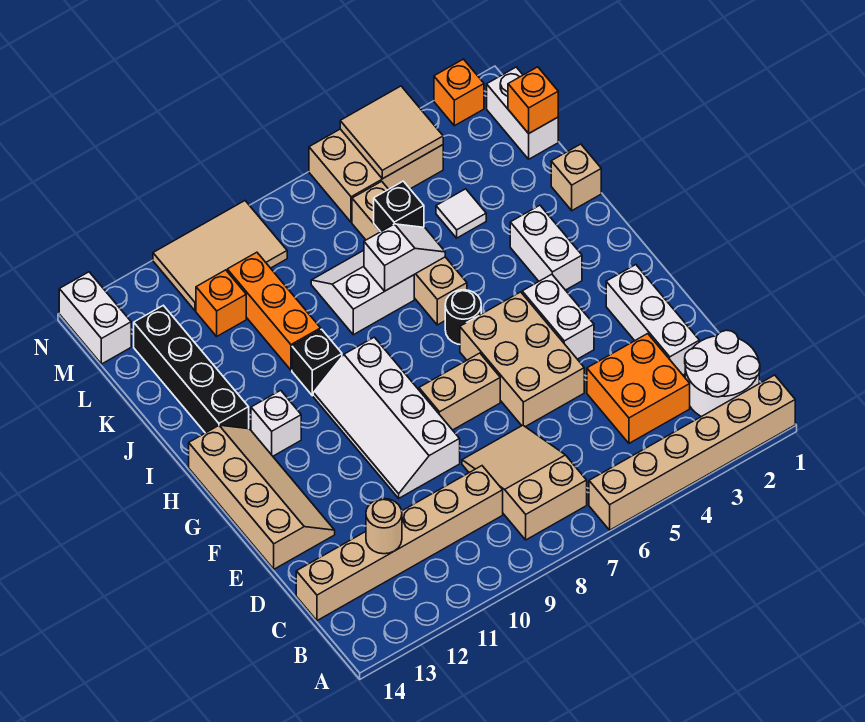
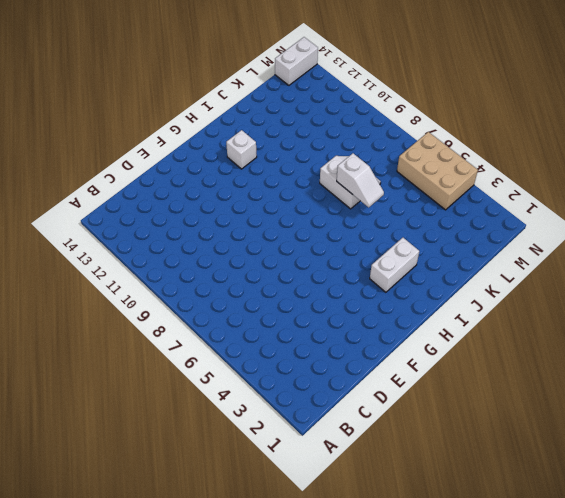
none -> tan brick A1:A6 level 1
none -> white round brick B1:C2 level 1
none -> tan slope B7:D8 level 1 top B
none -> orange brick C3:D4 level 1

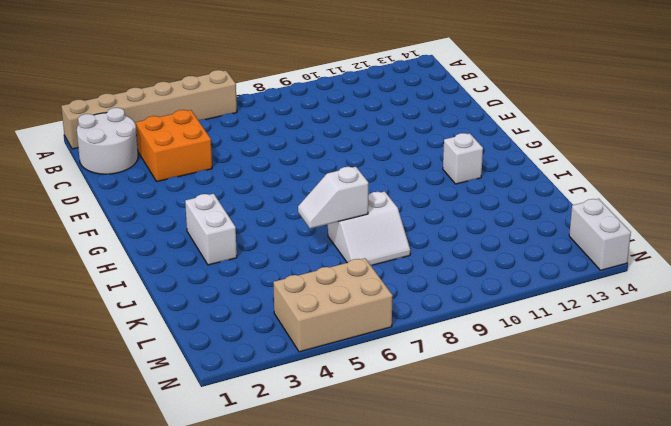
none -> tan slope B7:D8 level 1 top B
none -> tan brick C9:C14 level 1
none -> white brick D2:F2 level 1
none -> tan brick E5:G6 level 1

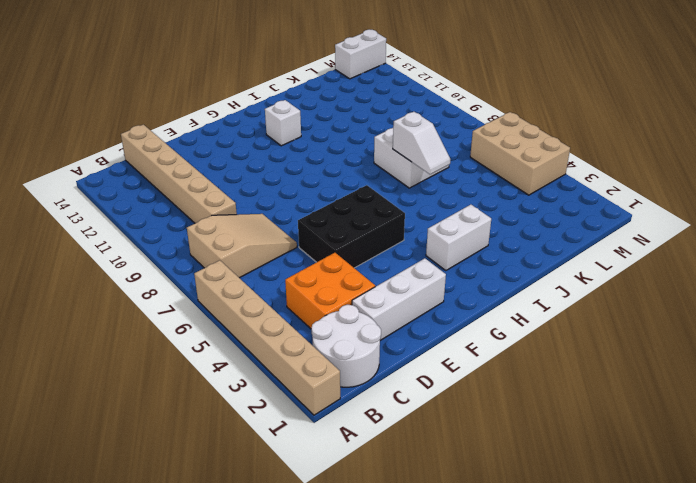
black brick E5:G6 level 1 -> tan brick E5:G6 level 1
none -> white slope E9:H10 level 1 top 9
none -> tan slope E13:H14 level 1 top 14
none -> white brick F4:G4 level 1
none -> tan brick F7:F8 level 1

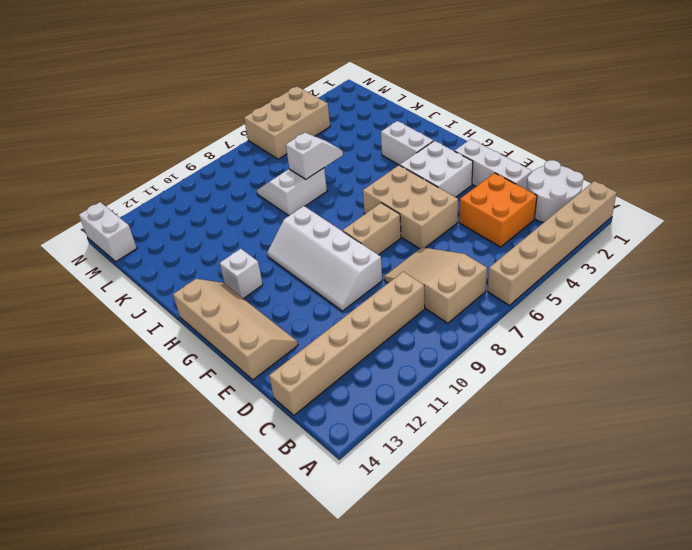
white brick F3:G4 level 1 -> white brick F4:G4 level 1
none -> black round brick H6 level 1
none -> tan brick I6:L6 level 1
none -> black brick I10 level 1
none -> black brick I13:L13 level 1

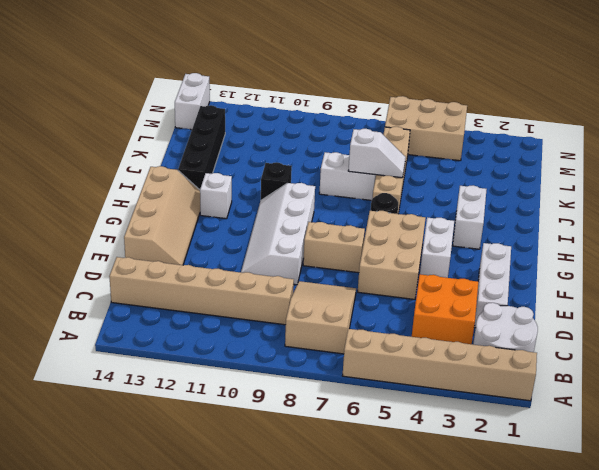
none -> tan brick J1 level 1
none -> orange brick J10:L10 level 1
none -> white tile K4 level 1
none -> white brick L1:M1 level 1

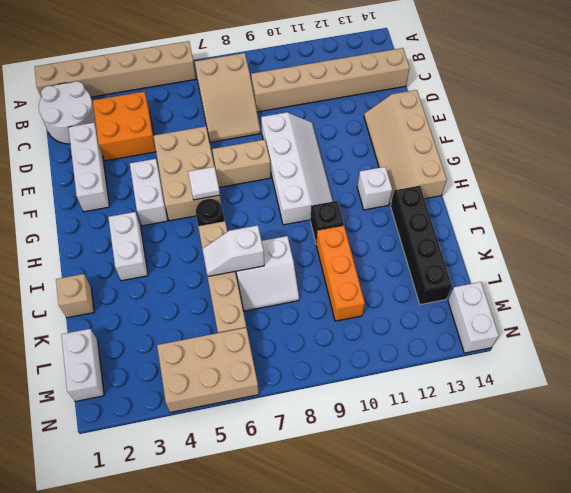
white tile G6 level 2 -> white tile K4 level 1
none -> orange brick L11 level 1
none -> tan tile M9:N11 level 1
none -> orange brick N2 level 1
none -> tan round brick C12 level 2

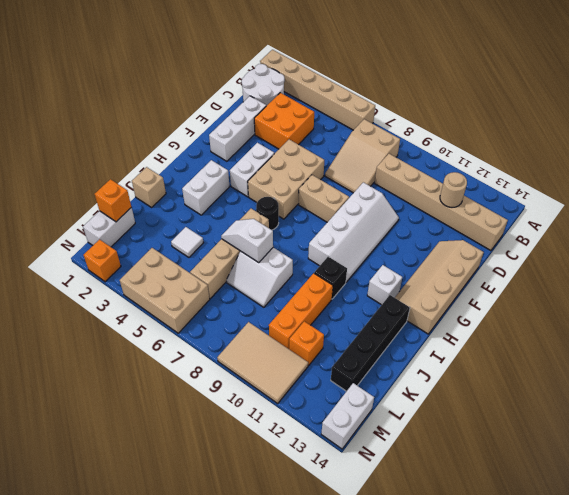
none -> black brick K6 level 2
none -> tan tile M4:N5 level 2

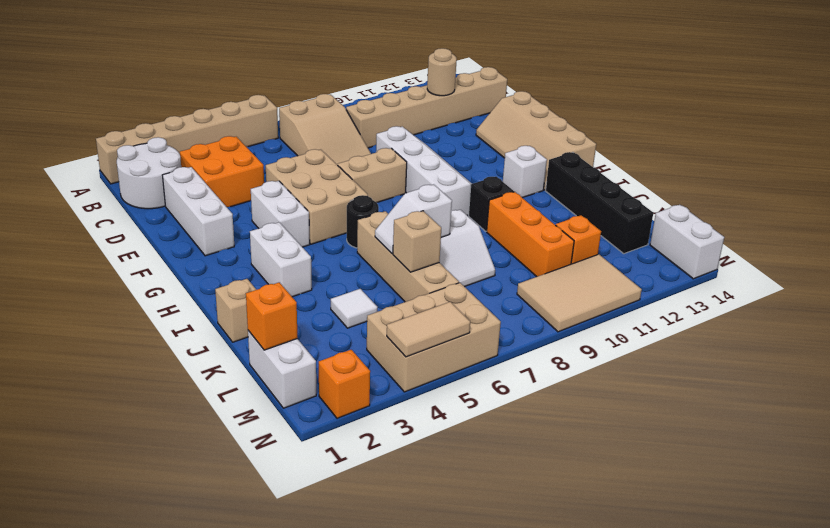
tan brick K6 level 2 -> black brick K6 level 2
tan tile N4:N5 level 2 -> tan tile M4:N5 level 2

